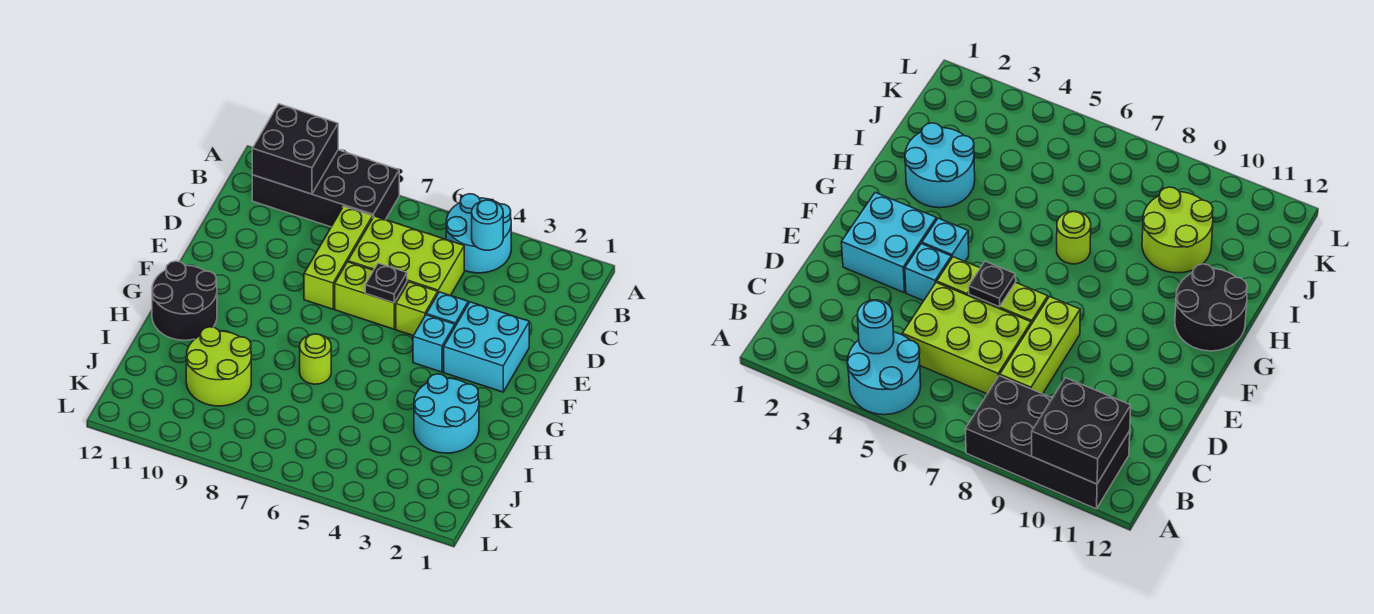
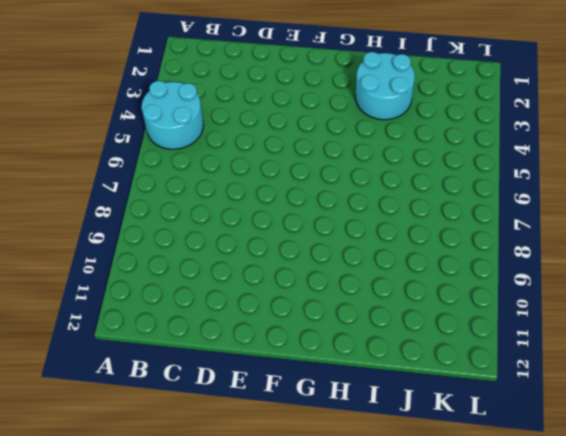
none -> black brick A8:B11 level 1
none -> lime brick C5:D7 level 1
none -> lime brick C8:E8 level 1

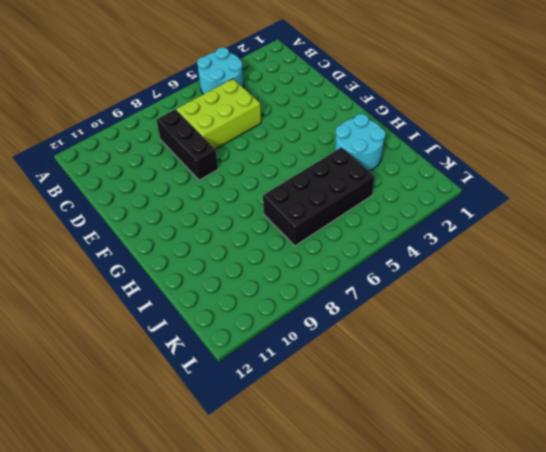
black brick C8:E8 level 1 -> lime brick C8:E8 level 1
black brick I4:J7 level 1 -> black brick A8:B11 level 1
none -> cyan brick E2:F3 level 1
none -> cyan brick E4 level 1
none -> lime brick E5 level 1

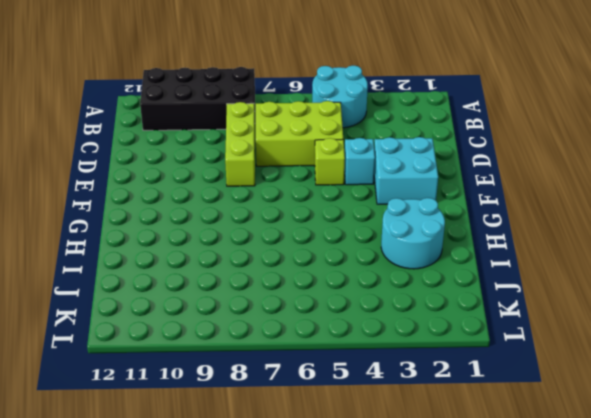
none -> lime brick E6:E7 level 1
none -> cyan brick F4 level 1
none -> black round brick G11:H12 level 1

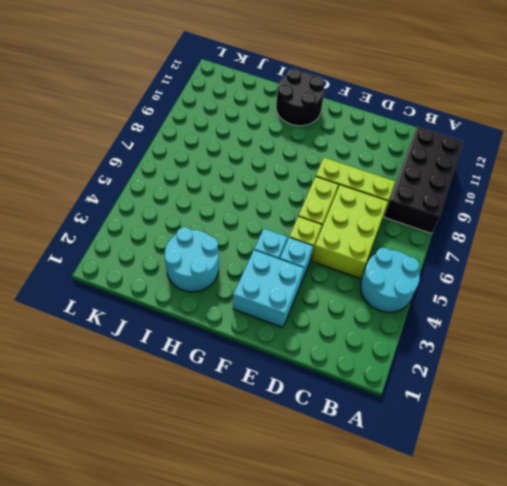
none -> lime round brick H7 level 1
none -> lime round brick I9:J10 level 1
none -> black brick A10:B11 level 2

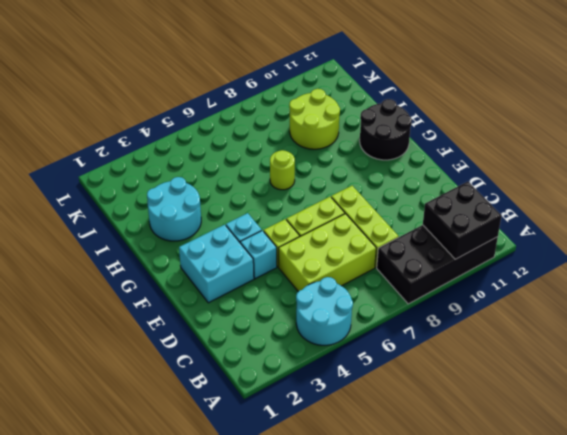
none -> cyan round brick B4 level 2
none -> black plate E6 level 2

